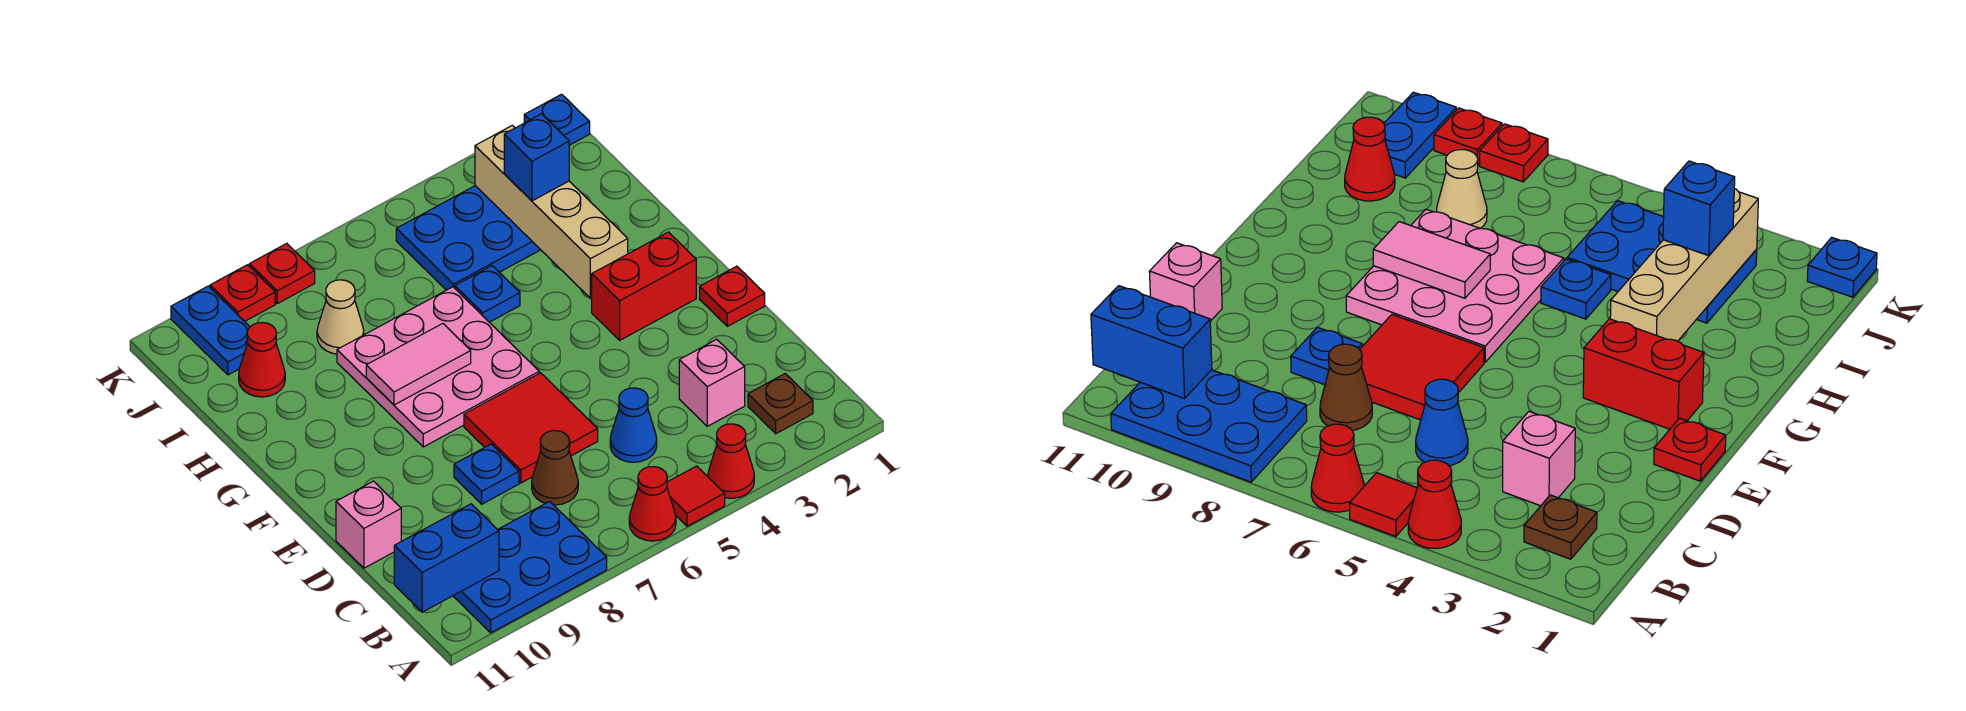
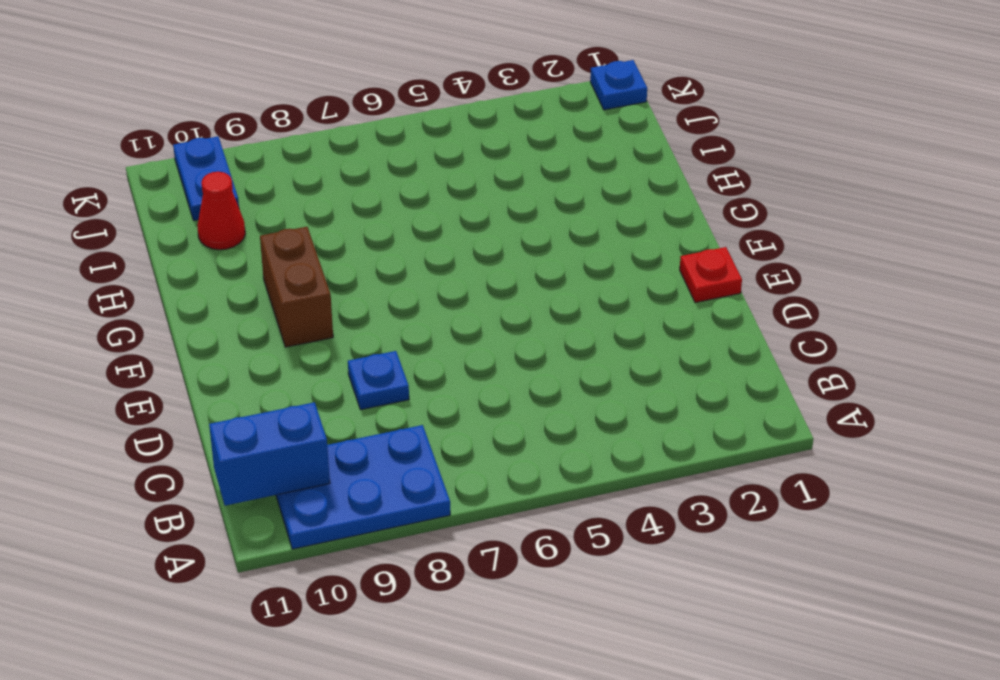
brown brick F9:G9 level 1 -> none
none -> red cone A4 level 1
none -> red tile A5 level 1
none -> red cone A6 level 1

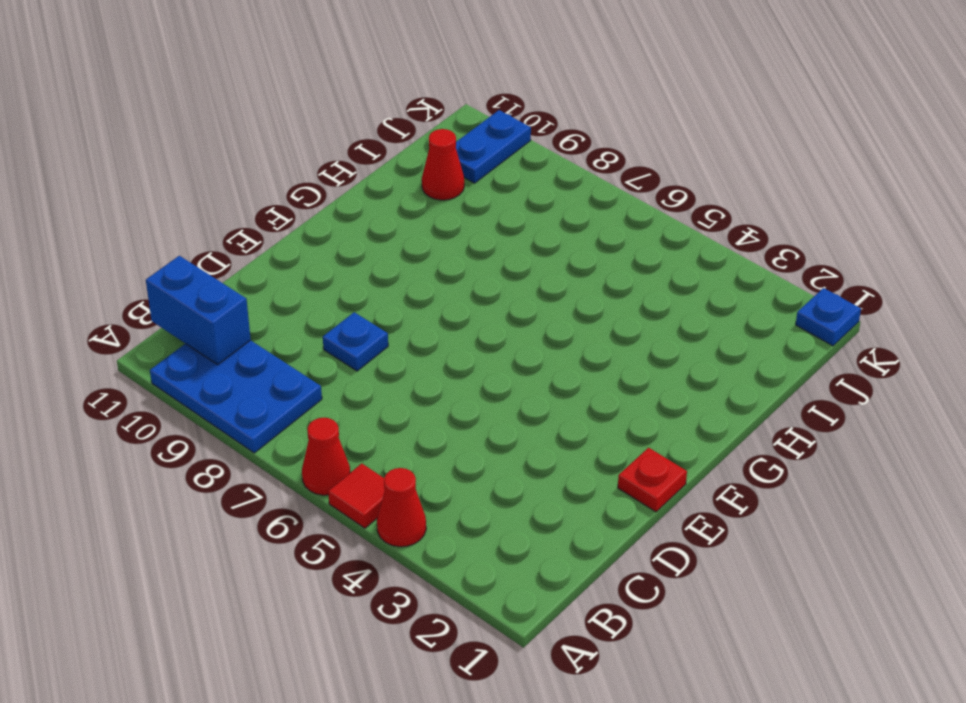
none -> brown plate B2 level 1
none -> pink brick C3 level 1
none -> blue cone C5 level 1

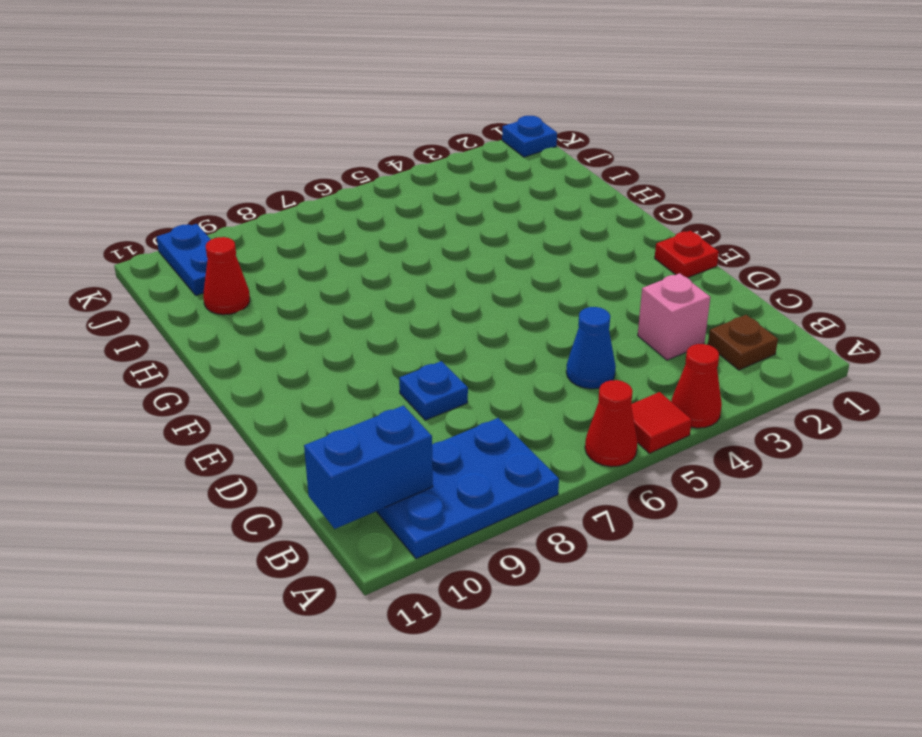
none -> brown cone C7 level 1
none -> red tile D6:E7 level 1
none -> pink brick D11 level 1

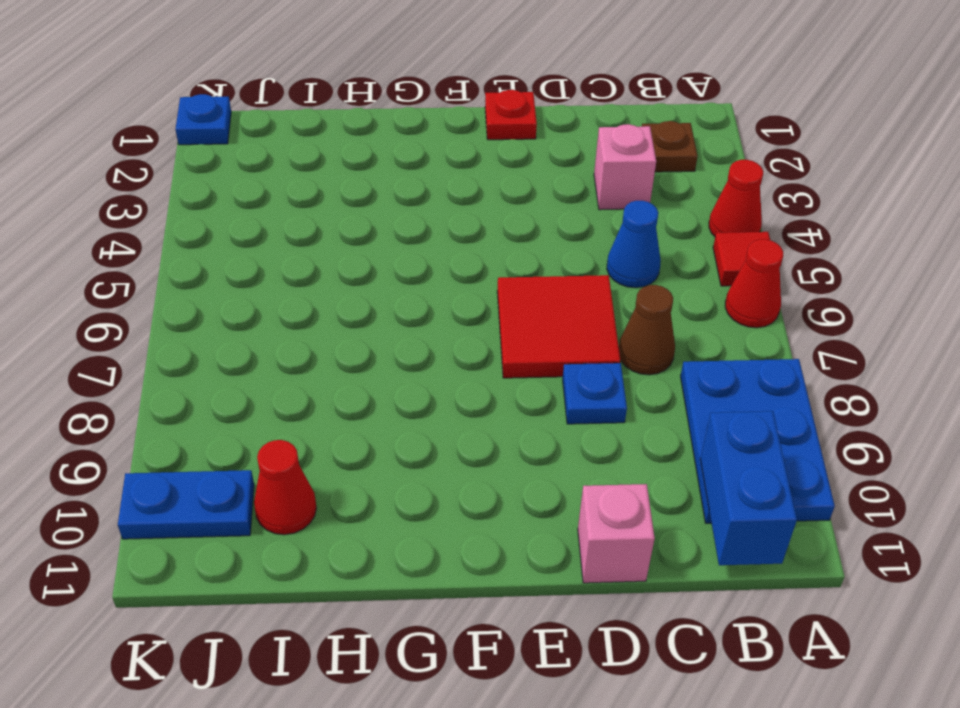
none -> red brick F2:F3 level 1
none -> pink plate F6:H8 level 1
none -> blue plate H5 level 1

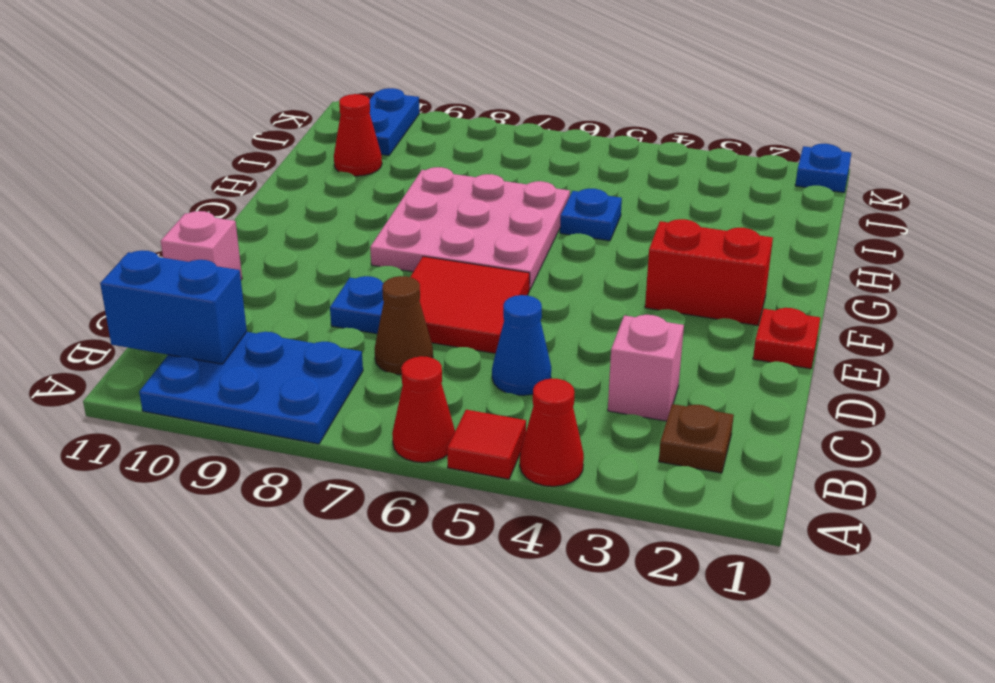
none -> blue plate I3:J5 level 1
none -> tan cone I8 level 1
none -> red plate K8 level 1

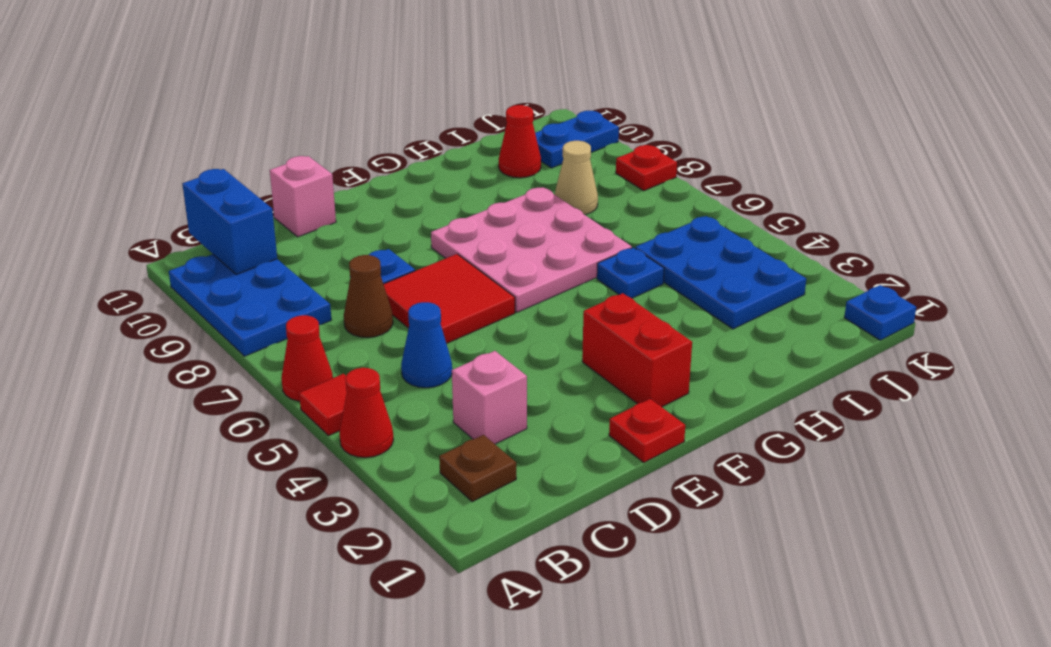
none -> red plate K9 level 1
none -> tan brick G3:J3 level 2
none -> pink tile G7:G8 level 2

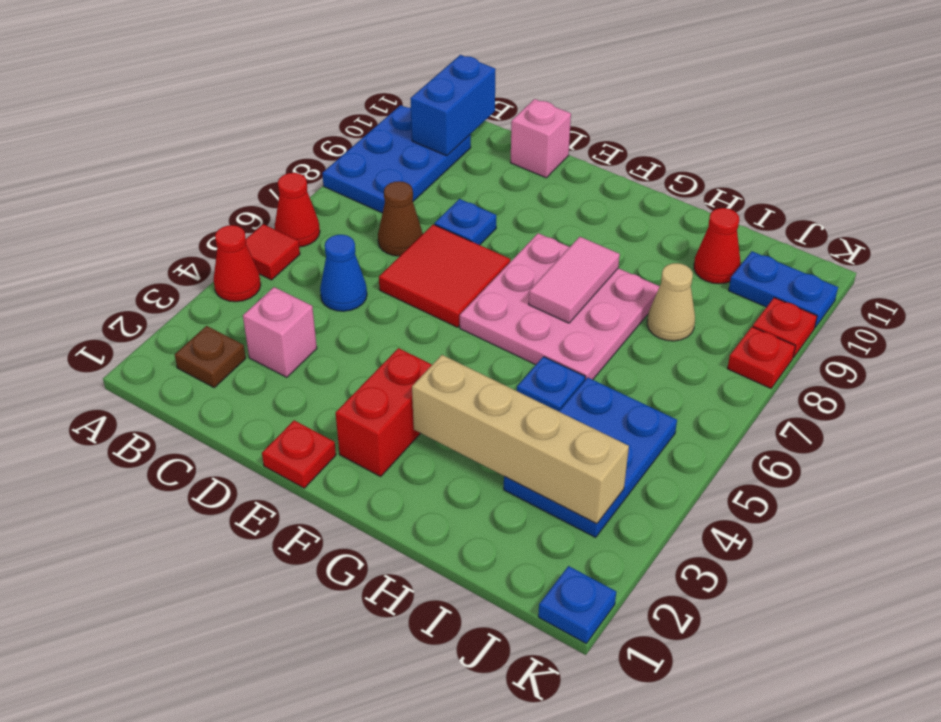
none -> blue brick I3 level 3

